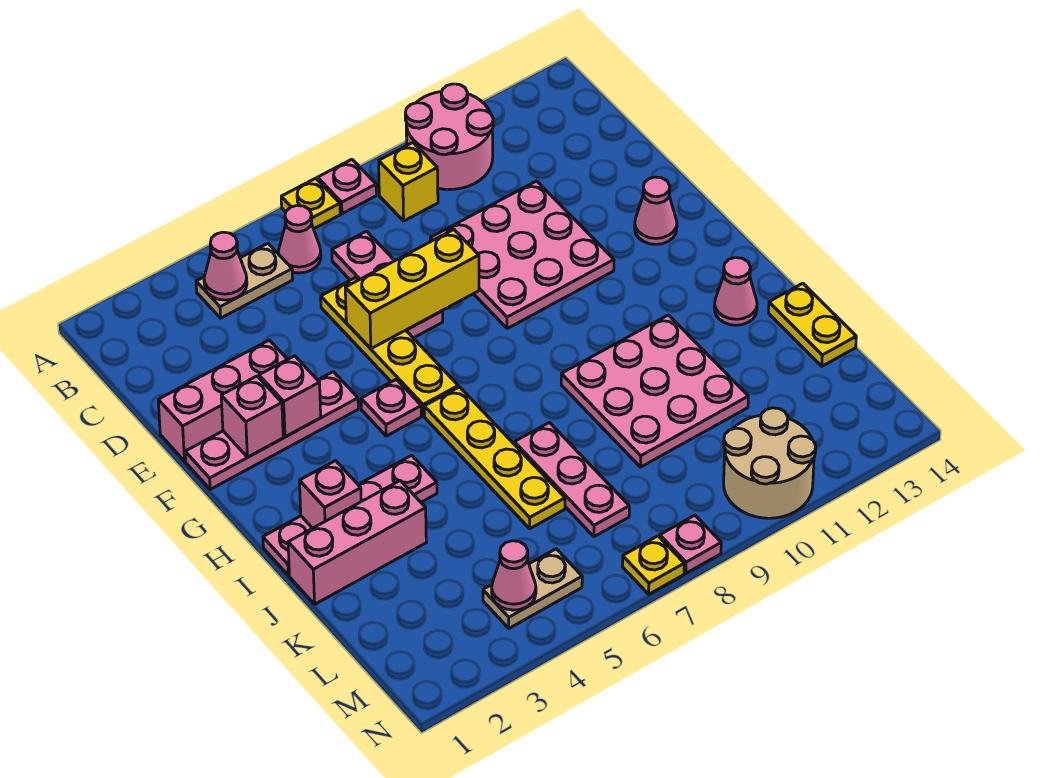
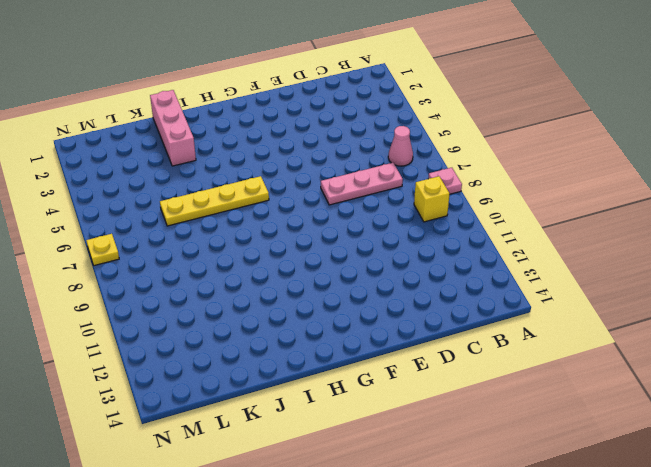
none -> yellow plate A7 level 1
none -> pink round brick A10:B11 level 1
none -> tan plate B4:B5 level 1
none -> yellow plate D6:G6 level 1

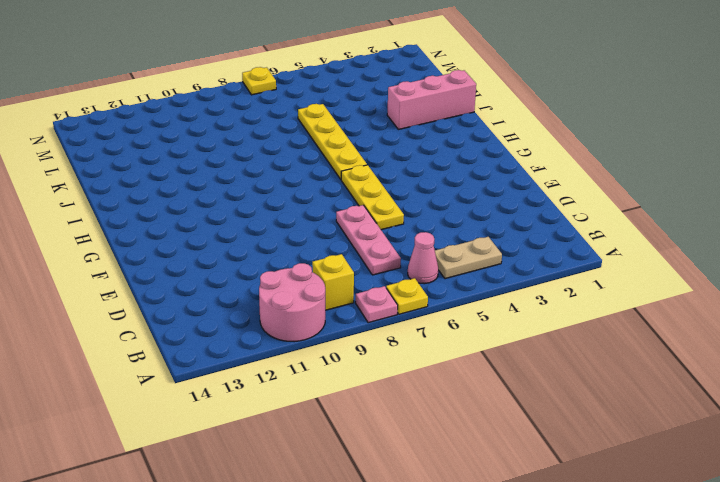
yellow plate E6:G6 level 1 -> yellow plate D6:G6 level 1
none -> pink plate D9:F11 level 1
none -> pink brick E1:E3 level 1
none -> pink plate F1:F4 level 1
none -> pink cone F13 level 1

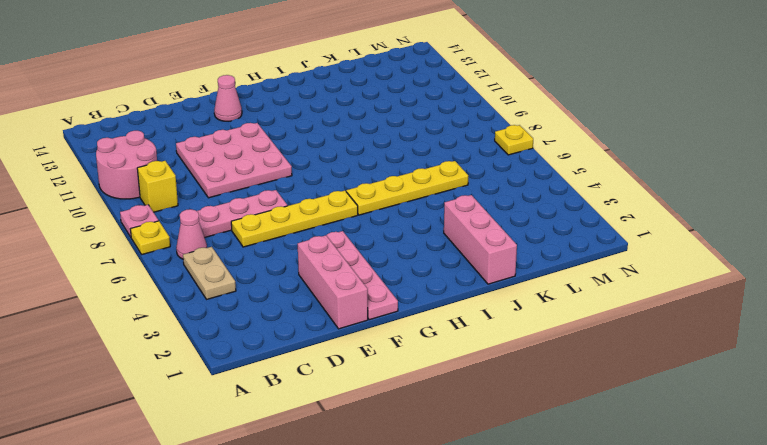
none -> pink plate G5 level 1
none -> pink plate I1:I4 level 1
none -> pink plate I9:K11 level 1
none -> pink cone I13 level 1

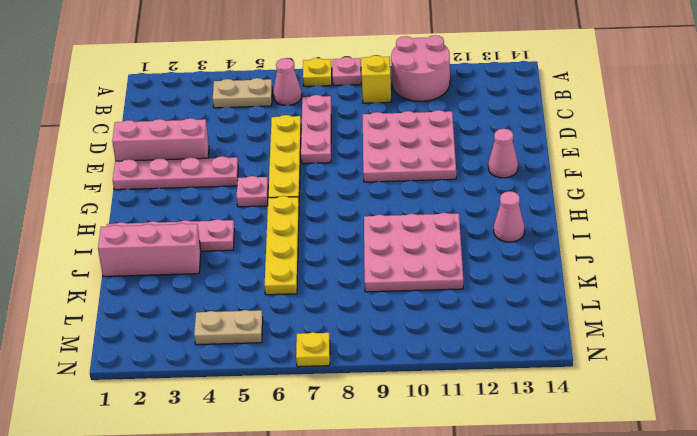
none -> pink plate J7:L7 level 1
none -> yellow plate J14:K14 level 1
none -> tan round brick M10:N11 level 1
none -> pink plate N8 level 1

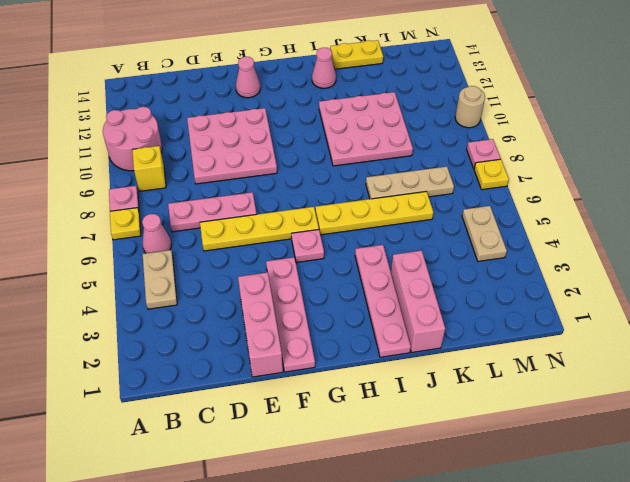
tan plate J7:L7 level 1 -> pink plate J7:L7 level 1
tan round brick N10 level 1 -> tan round brick M10:N11 level 1
none -> pink cone B4 level 2
none -> yellow brick E6:E8 level 2
none -> pink brick F2 level 2
none -> pink brick F3 level 2

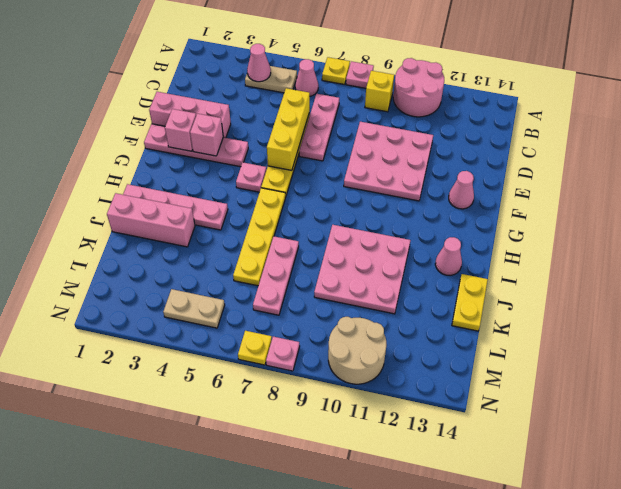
yellow brick D6:F6 level 2 -> yellow brick E6:E8 level 2
none -> pink brick I2 level 2
none -> pink cone M4 level 2

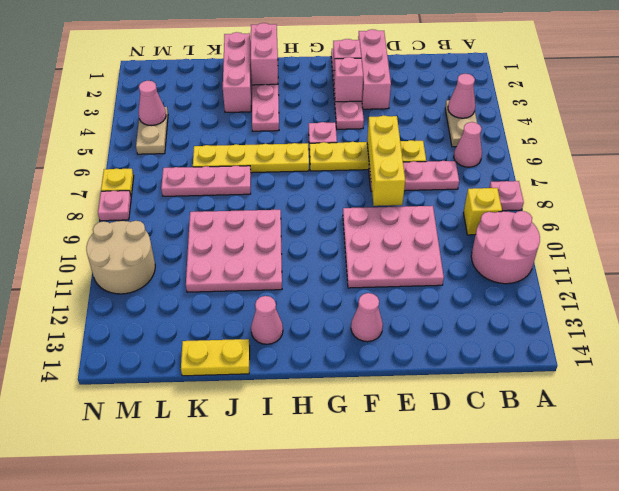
pink brick I1:I2 level 2 -> pink brick I2 level 2
none -> yellow plate A7 level 1

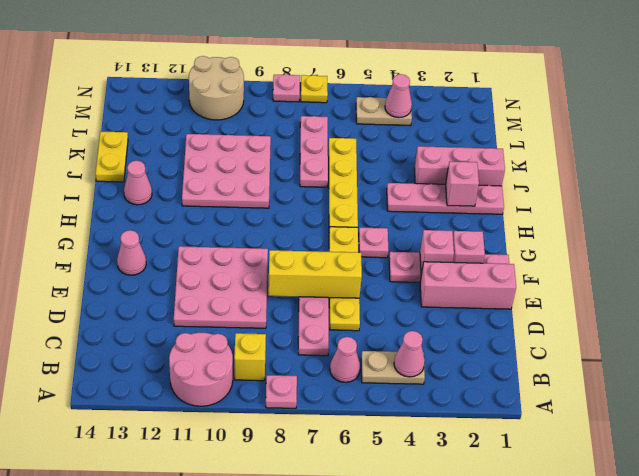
none -> yellow plate A7 level 1

